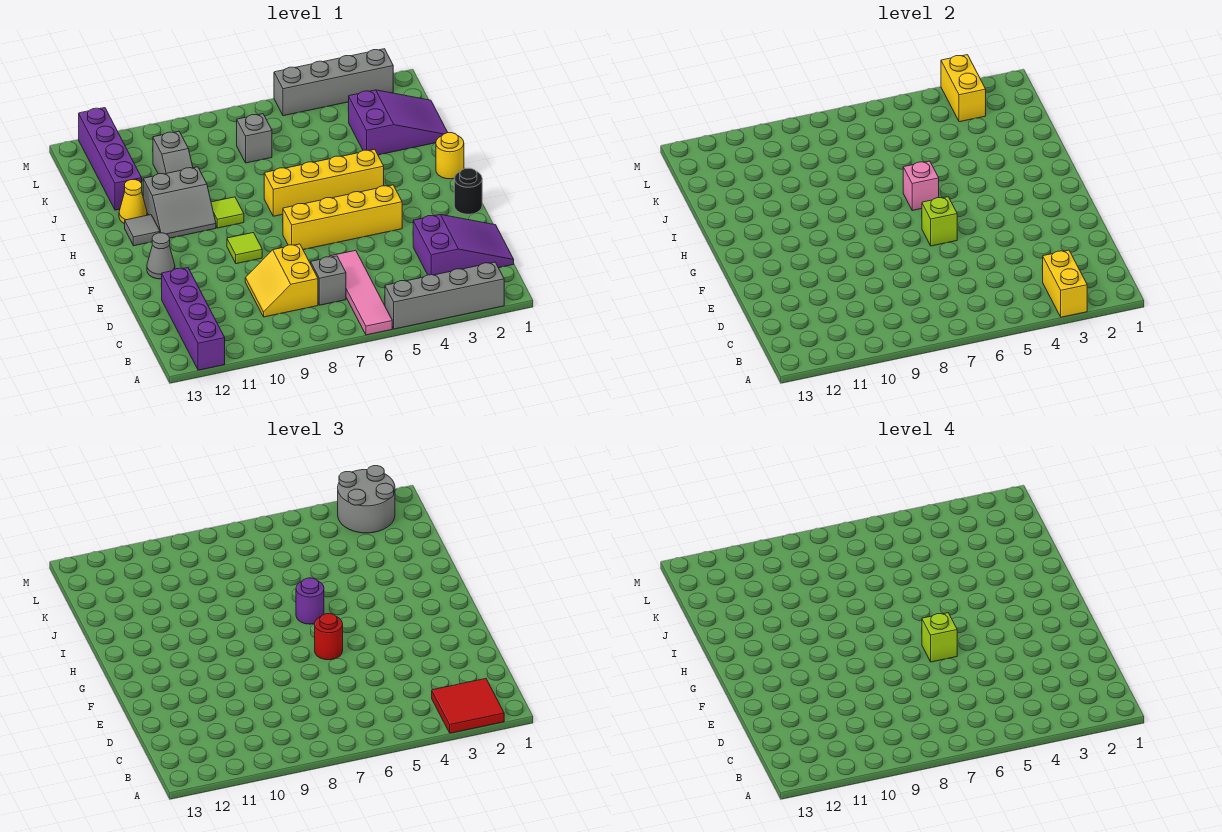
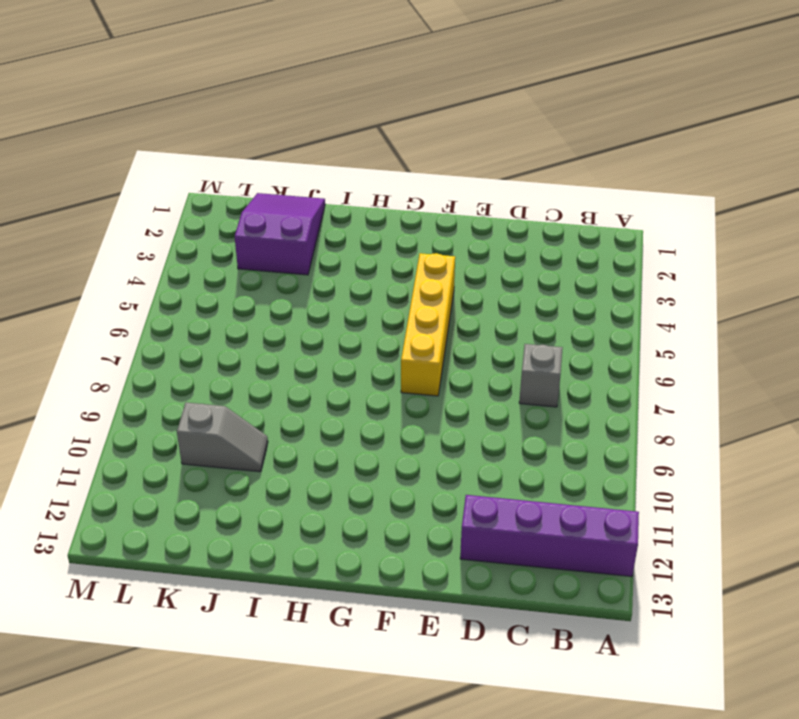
none -> grey brick A2:A5 level 1
none -> pink tile A6:D6 level 1
none -> purple slope C1:D3 level 1 top 3
none -> yellow slope C8:D9 level 1 top 8

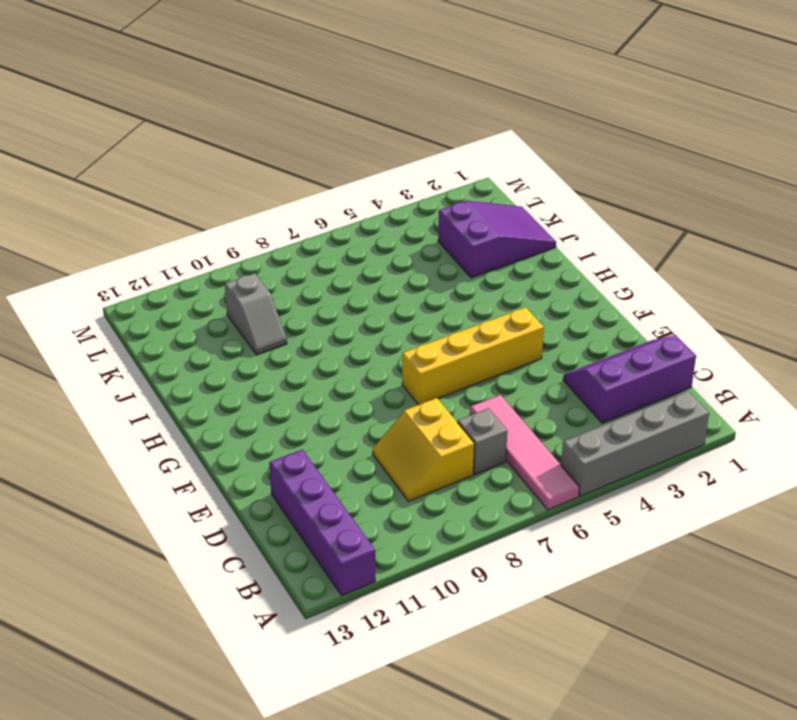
purple slope C1:D3 level 1 top C -> purple slope C1:D3 level 1 top 3
none -> black round brick F1 level 1
none -> lime tile F9 level 1
none -> grey cone F12 level 1
none -> yellow round brick H1 level 1

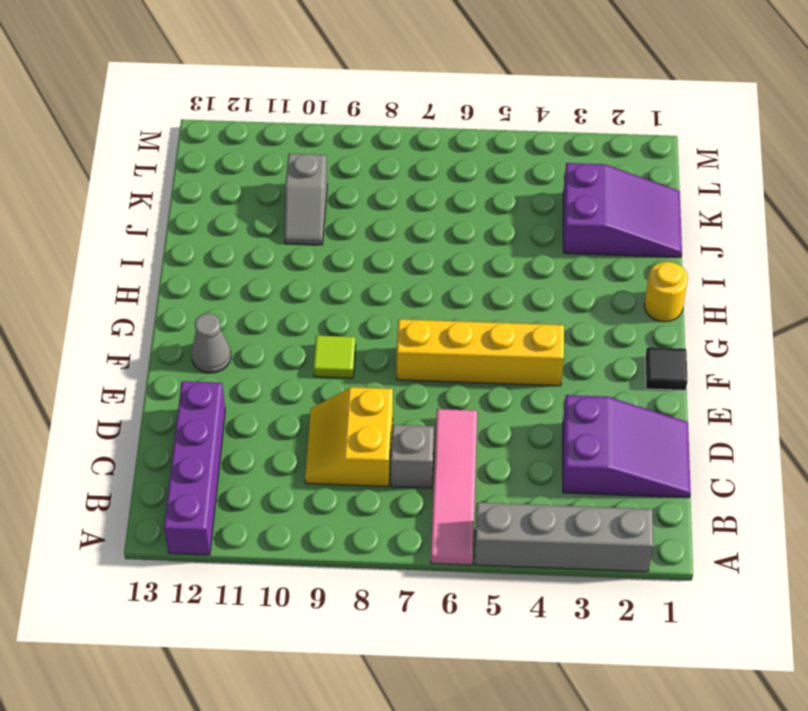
black tile F1 level 1 -> black round brick F1 level 1
none -> yellow brick H4:H7 level 1
none -> lime tile H9 level 1
none -> grey slope H10:I11 level 1 top I
none -> grey tile H12 level 1

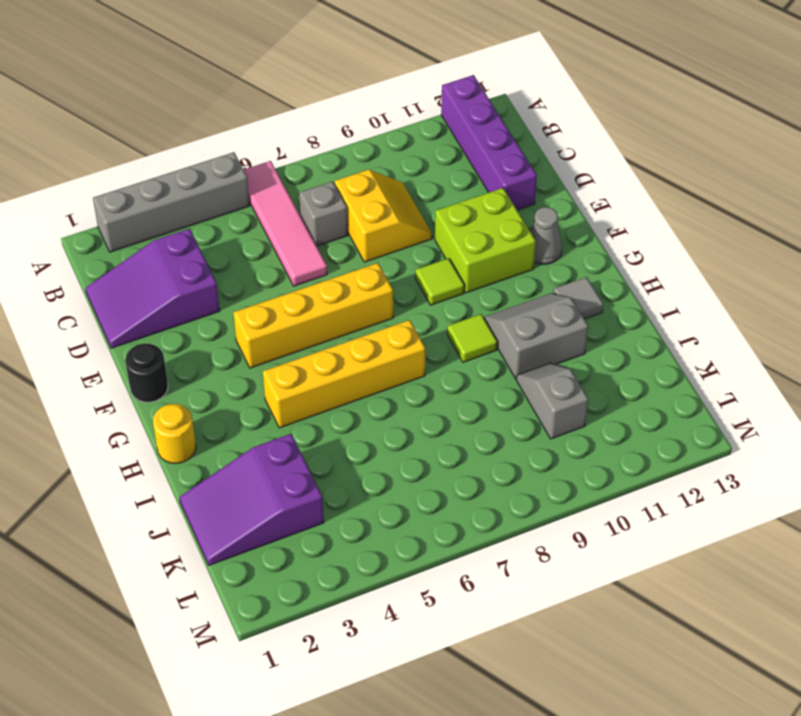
lime brick E10:F11 level 1 -> none
none -> yellow cone I12 level 1
none -> purple brick J12:M12 level 1
none -> grey brick K7 level 1
none -> grey brick M2:M5 level 1

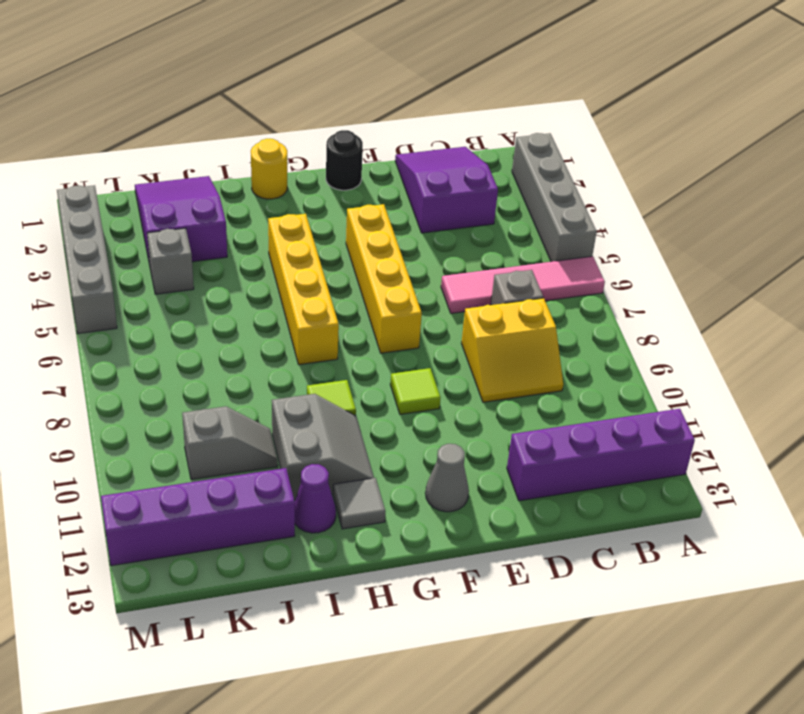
purple cone I12 level 1 -> yellow cone I12 level 1
grey brick K4 level 1 -> grey brick K7 level 1
none -> yellow brick A3:B3 level 2
none -> lime brick F6 level 2
none -> pink brick H6 level 2
none -> yellow brick L3:M3 level 2

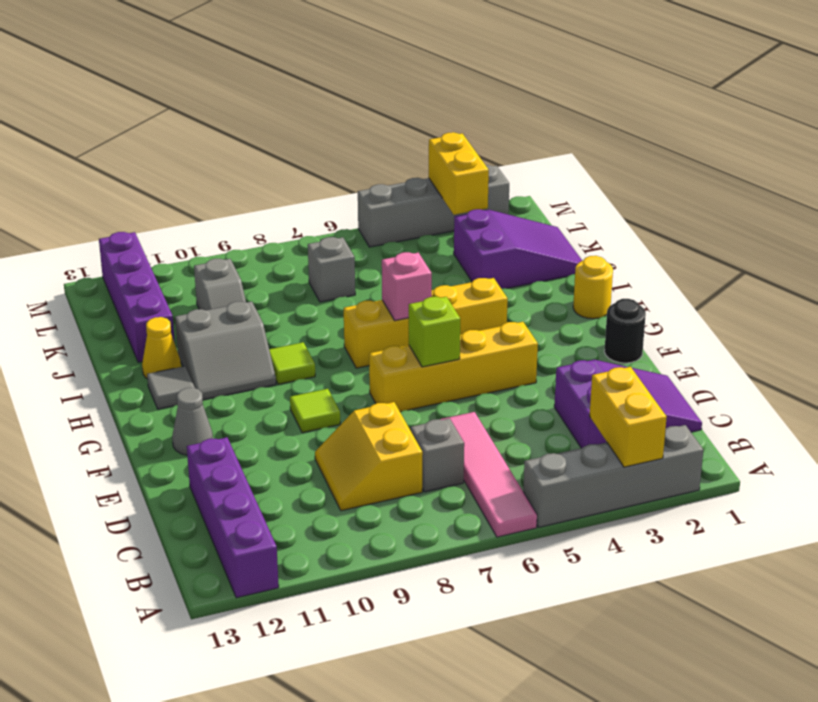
none -> red tile A2:B3 level 3
none -> red round brick F6 level 3
none -> purple round brick H6 level 3
none -> grey round brick L2:M3 level 3

